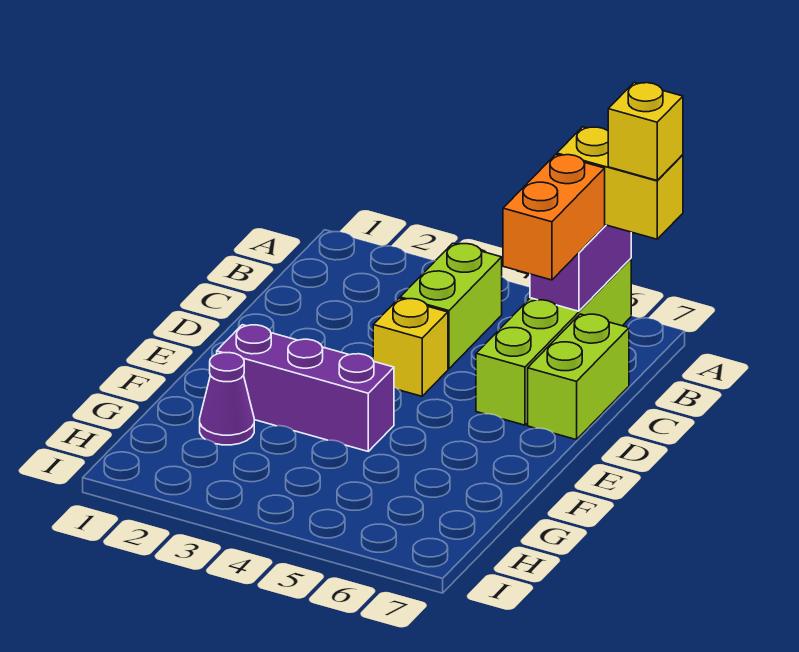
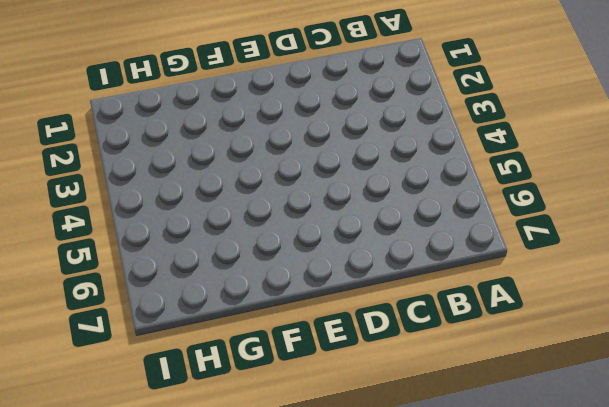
none -> lime brick A6:D6 level 1
none -> lime brick B4:C4 level 1

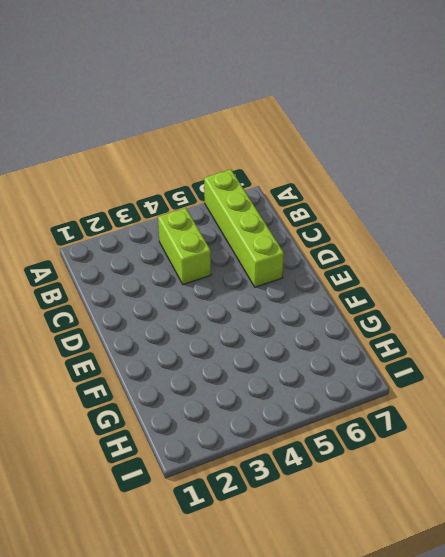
none -> lime brick C7:D7 level 1
none -> yellow brick D4 level 1

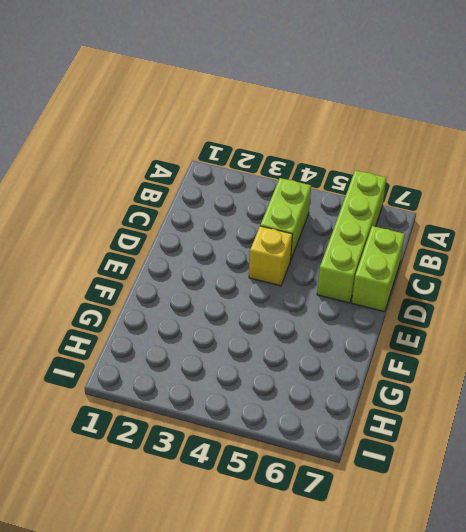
none -> purple brick F2:F4 level 1
none -> purple cone G2 level 1

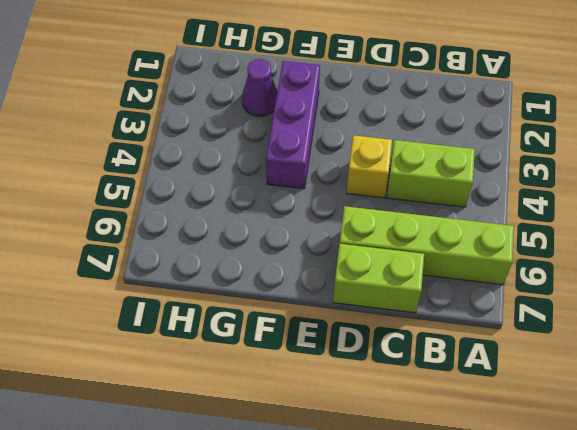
none -> purple brick A6:B6 level 2
none -> yellow brick A6:A7 level 3

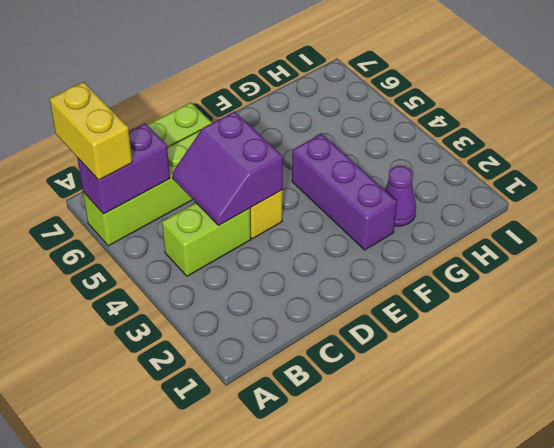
purple slope C4:D5 level 2 top D -> none
none -> orange brick B6:C6 level 3
none -> yellow brick A7 level 4

